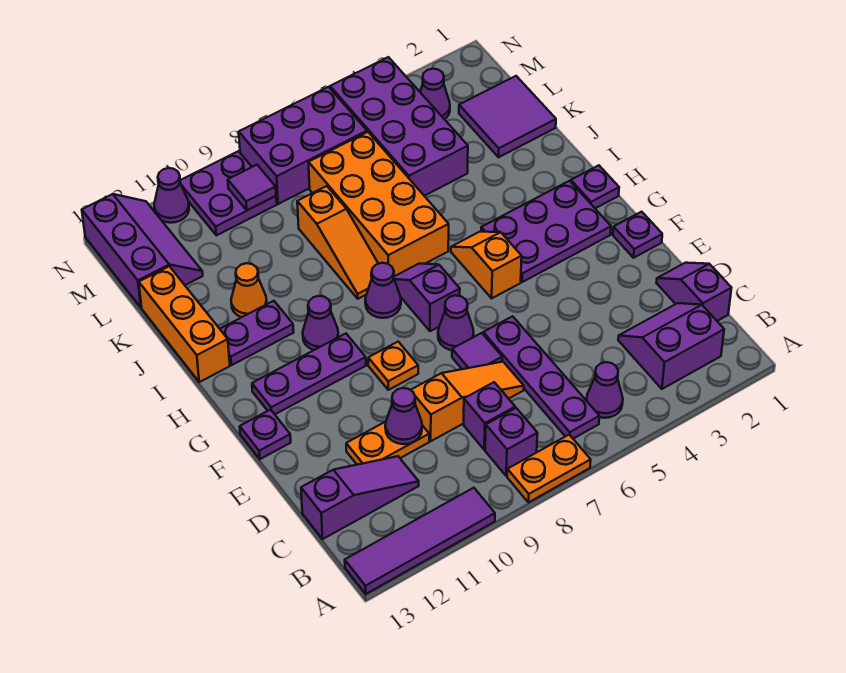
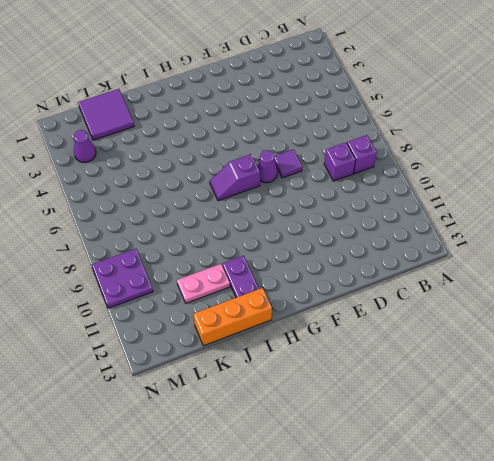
pink plate J11:K11 level 1 -> orange cone J11 level 1
none -> orange plate A7:A8 level 1
none -> purple tile A10:A13 level 1
none -> purple slope B2:C3 level 1 top B
none -> purple cone B5 level 1

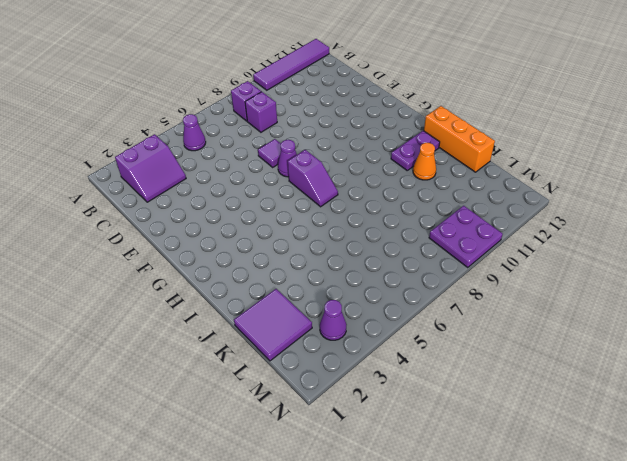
none -> orange plate A7:A8 level 1
none -> purple plate B6:E6 level 1
none -> purple slope C1:D1 level 1 top C
none -> purple slope C11:C13 level 1 top 13

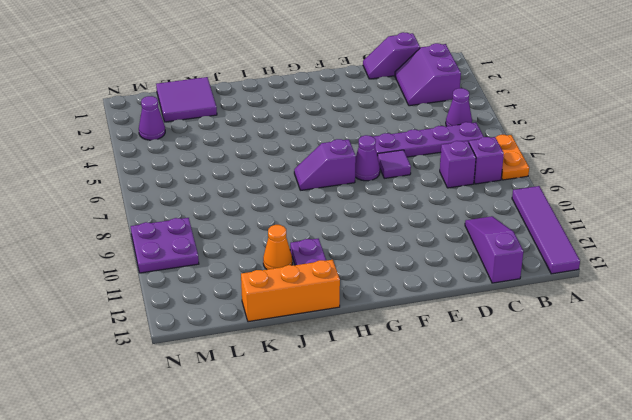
none -> orange slope D7:D9 level 1 top 9
none -> orange plate D10:D11 level 1
none -> purple plate F1 level 1
none -> orange plate F9 level 1

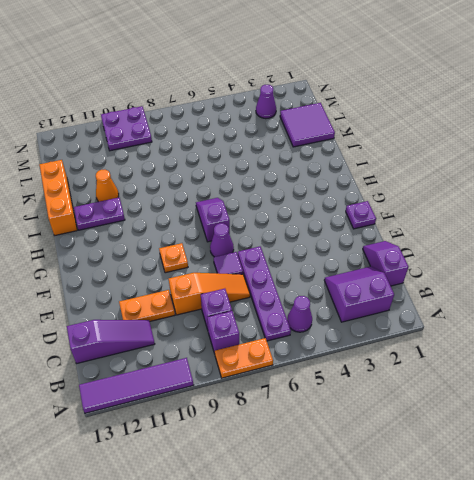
none -> purple plate F13 level 1
none -> purple plate G2:H4 level 1
none -> orange slope G5:H5 level 1 top G
none -> purple plate G10:G12 level 1

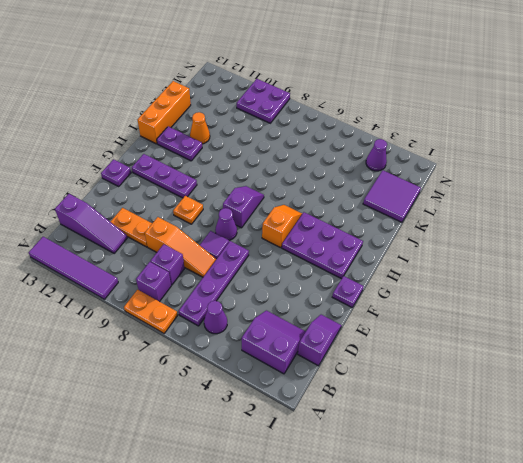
none -> purple plate H1 level 1
none -> purple cone H8 level 1
none -> purple cone H10 level 1
none -> orange brick I6:L7 level 1

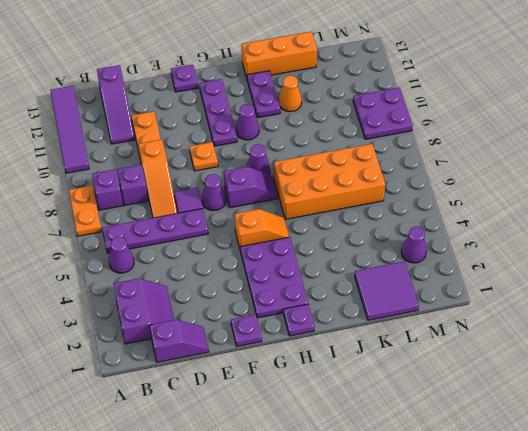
none -> orange slope I8:K8 level 1 top K
none -> purple brick K4:N5 level 1
none -> purple slope L12:N13 level 1 top 13
none -> purple brick M6:N8 level 1

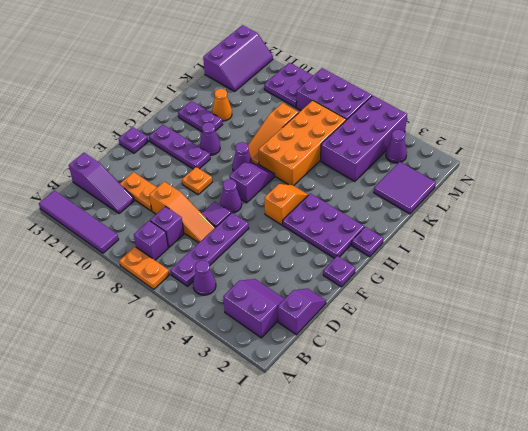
none -> orange brick I13:K13 level 1
none -> purple cone N11 level 1
none -> purple cone D10 level 2
none -> purple tile M9 level 2

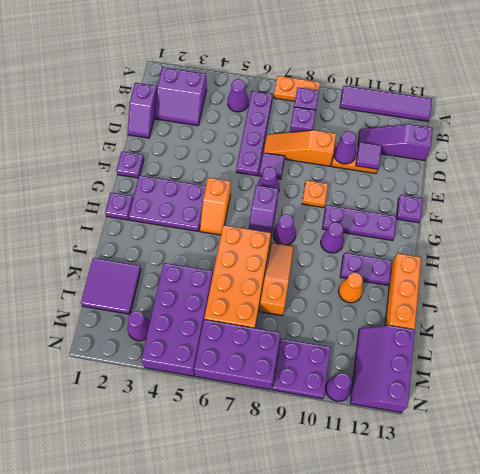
purple tile D11 level 2 -> purple tile M9 level 2

